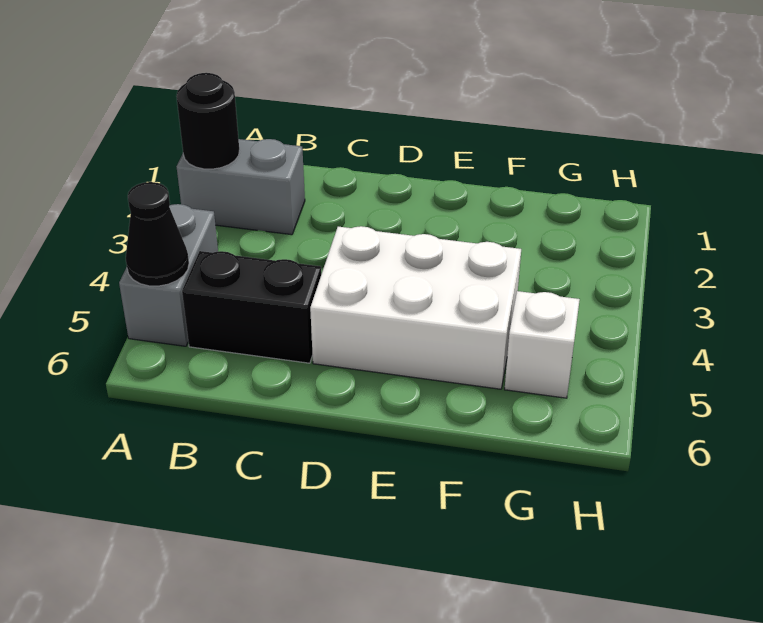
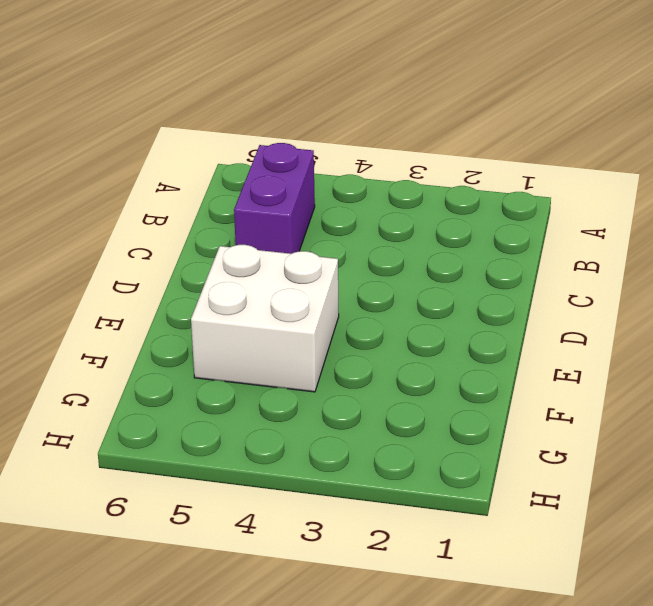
purple brick B5:C5 level 1 -> black brick B5:C5 level 1
white brick E4:F5 level 1 -> white brick D4:F5 level 1
none -> grey brick A2:B2 level 1
none -> grey brick A4:A5 level 1

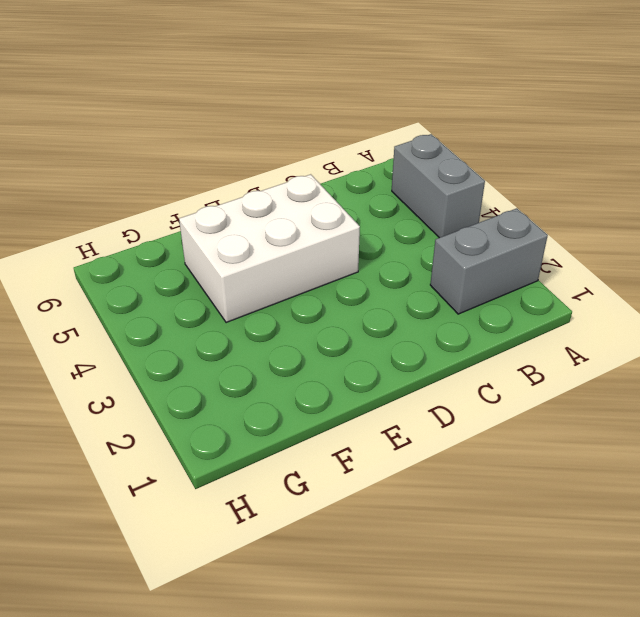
none -> black brick B5:C5 level 1
none -> white brick G5 level 1

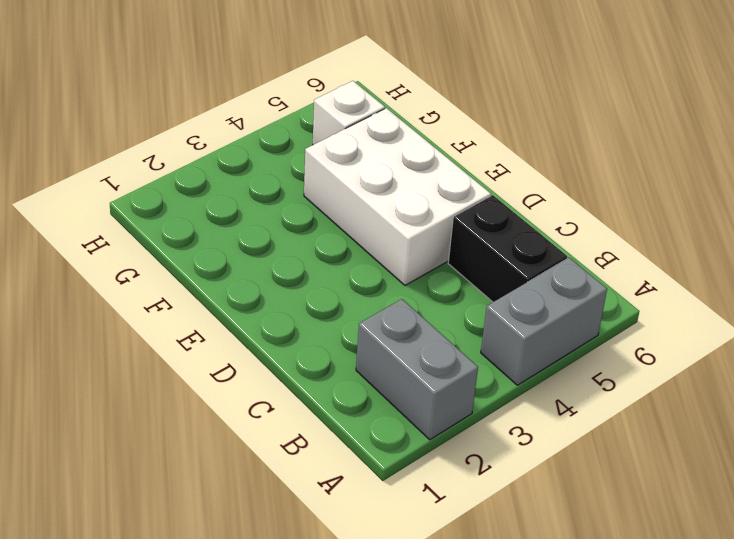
none -> black round brick A2 level 2
none -> black cone A5 level 2

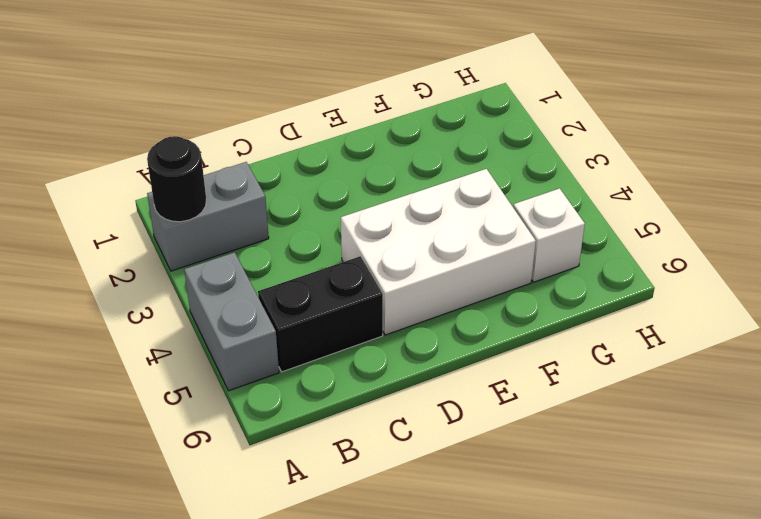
none -> black cone A5 level 2

